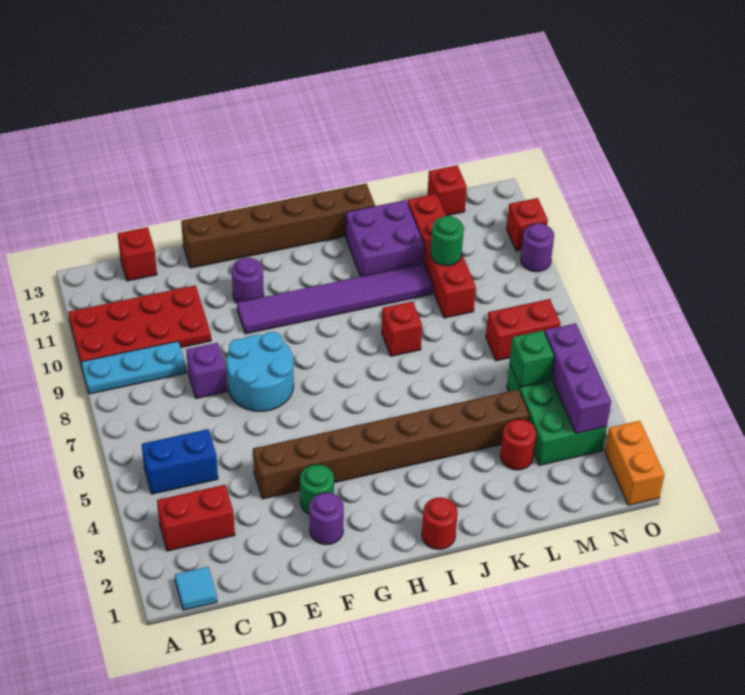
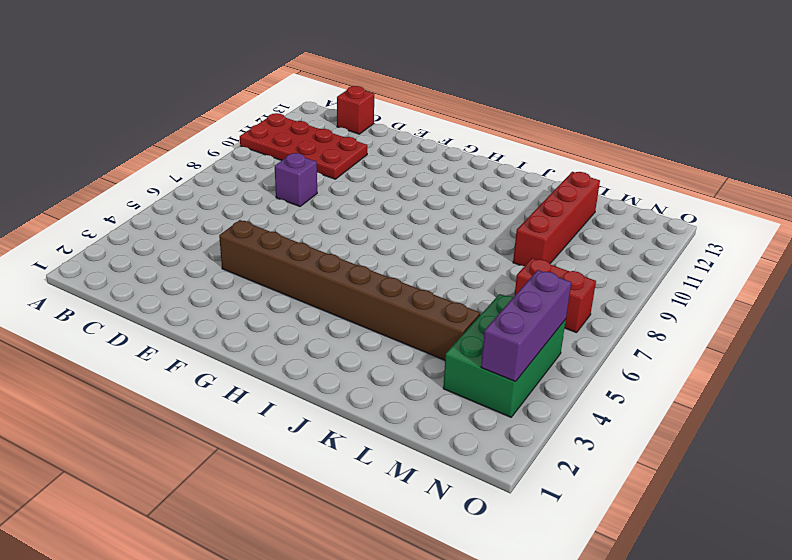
none -> cyan plate A9:C9 level 1
none -> cyan tile B1 level 1
none -> red brick B3:C3 level 1

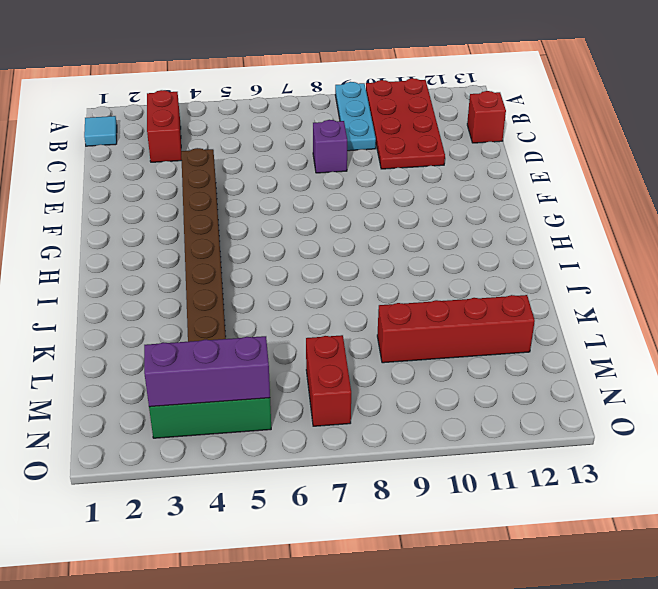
none -> blue brick B5:C5 level 1
none -> cyan round brick E7:F8 level 1
none -> brown brick E13:J13 level 1

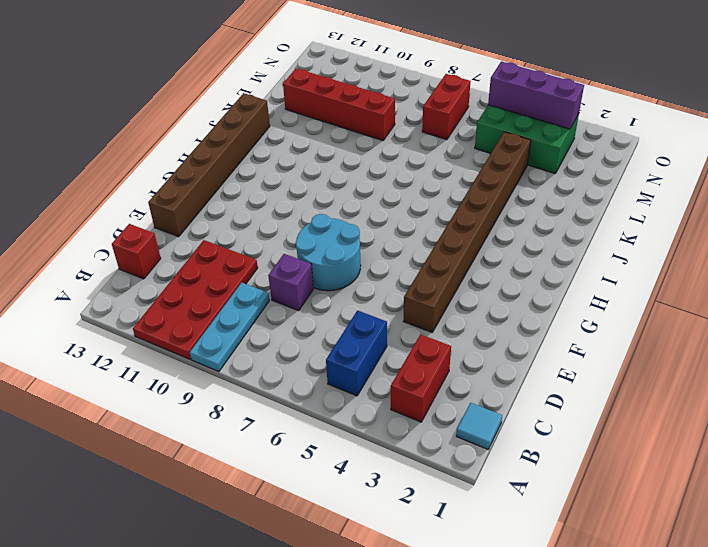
none -> purple round brick F2 level 1
none -> green round brick F3 level 1
none -> purple tile F10:K10 level 1

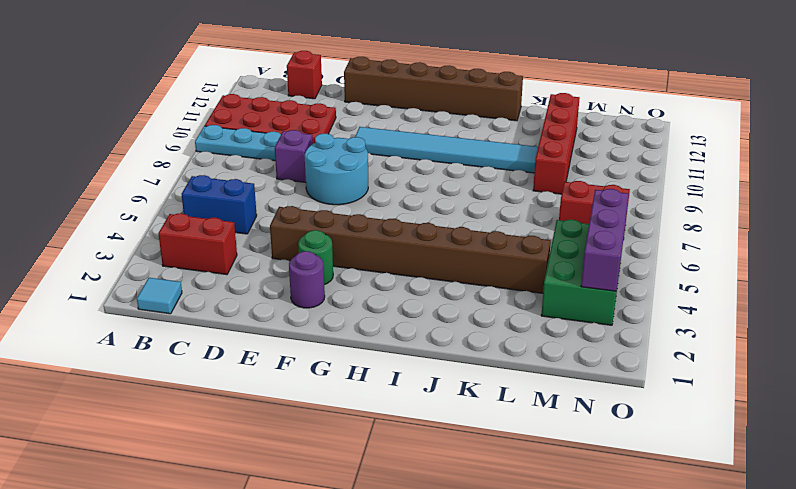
cyan tile F10:K10 level 1 -> purple tile F10:K10 level 1
none -> purple round brick F11 level 1
none -> red round brick I1 level 1
none -> red brick J8 level 1

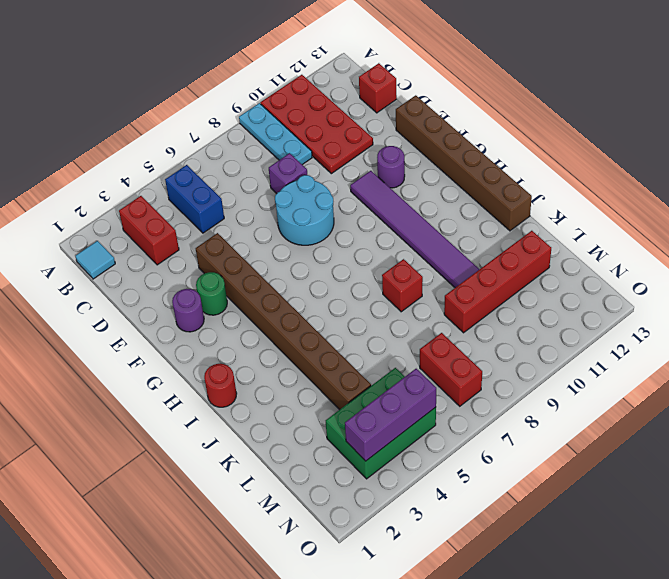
none -> purple brick J11:K12 level 1
none -> red round brick L3 level 1
none -> red brick M13 level 1

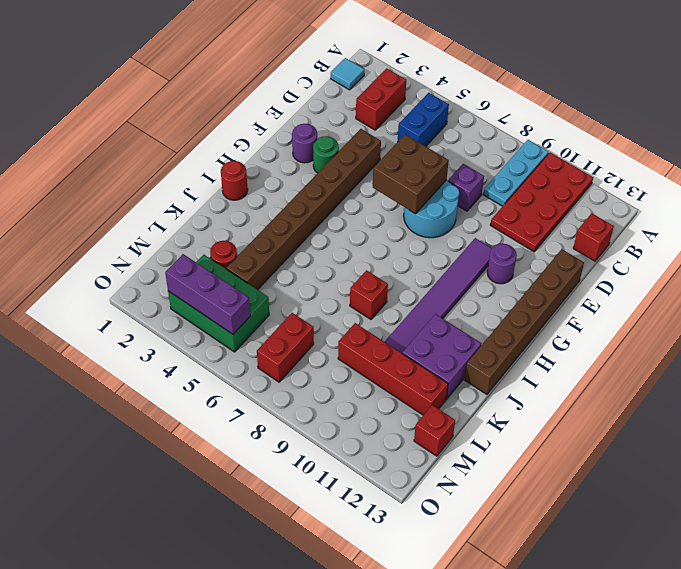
brown brick E6:F7 level 2 -> none
none -> orange brick O1:O2 level 1
none -> purple round brick O10 level 1
none -> red brick O11 level 1

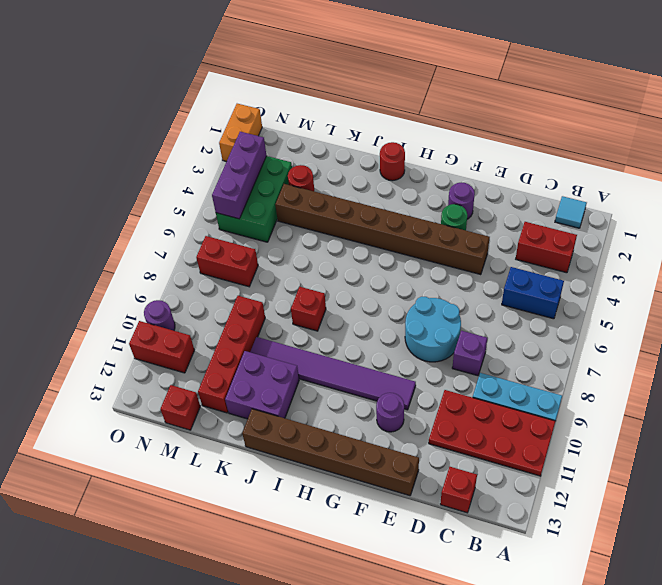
red brick N11:O11 level 1 -> red brick O11 level 1
none -> green round brick L10 level 2
none -> green brick M5 level 2

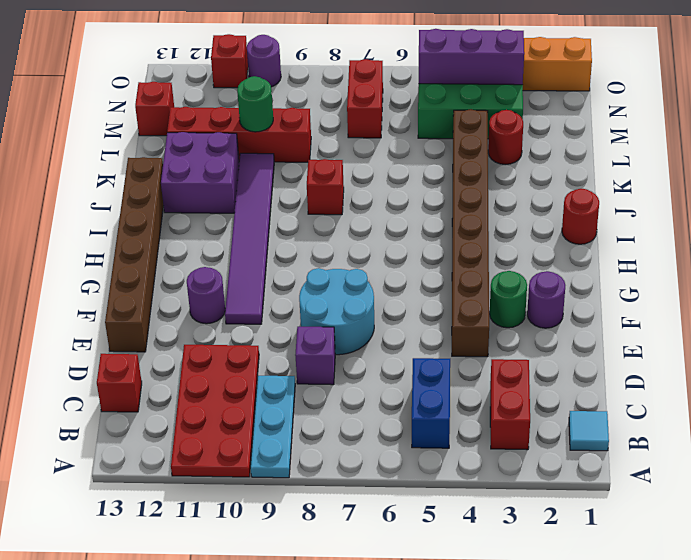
none -> green brick M5 level 2

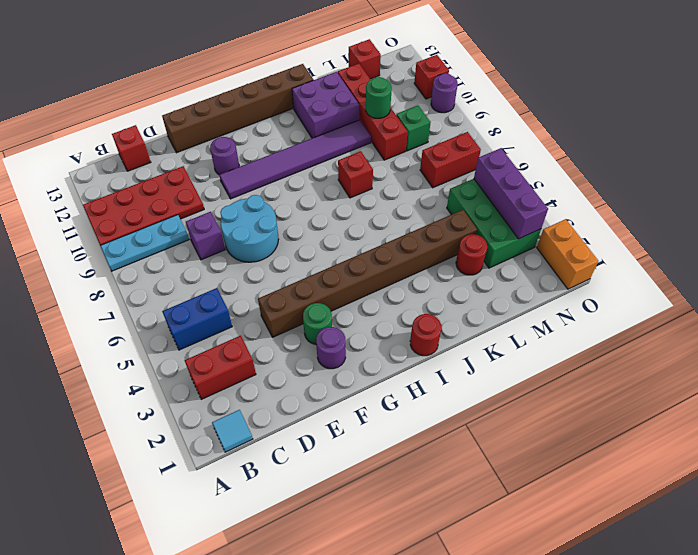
green brick M9 level 1 -> green brick M5 level 2

